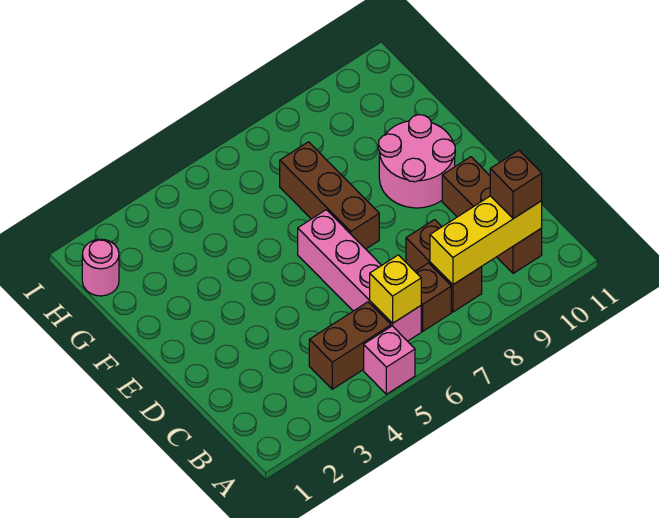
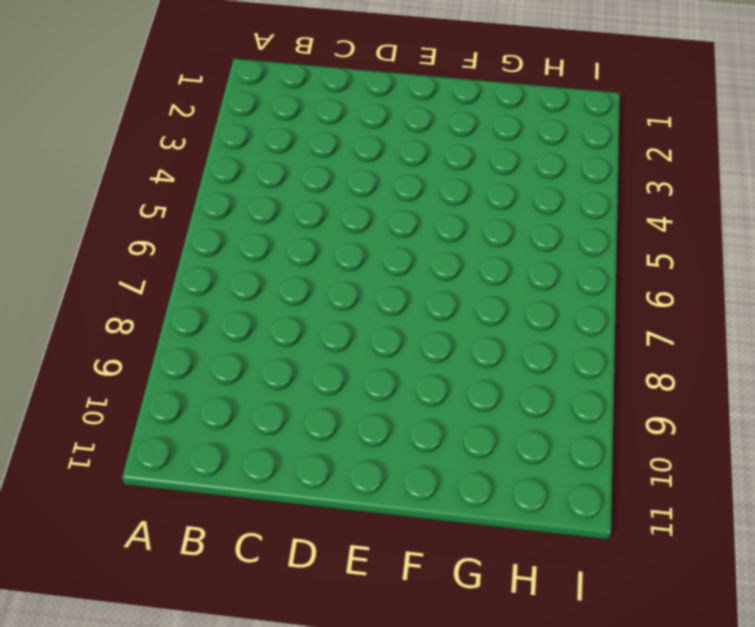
none -> pink brick A5 level 1
none -> brown brick B4:B5 level 1
none -> pink brick B6:E6 level 1

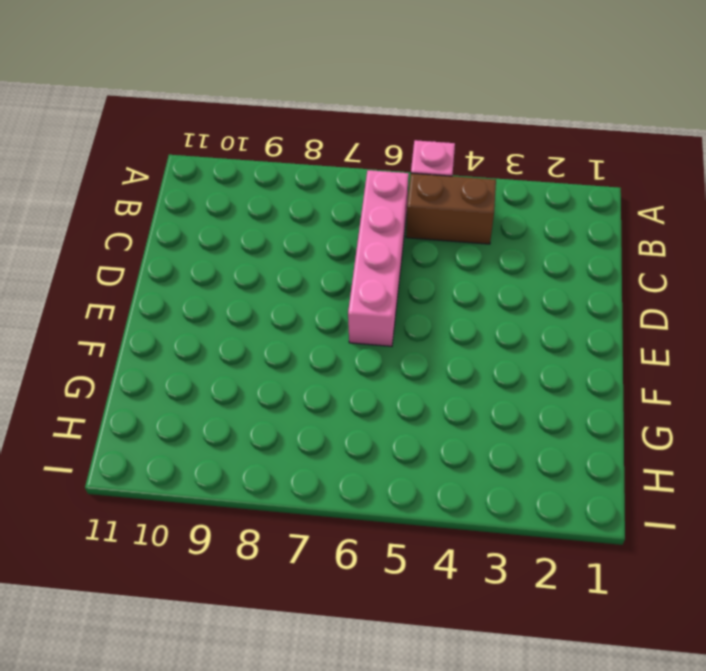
none -> brown brick B7 level 1
none -> brown brick B8:C8 level 1
none -> brown brick B10:D10 level 1

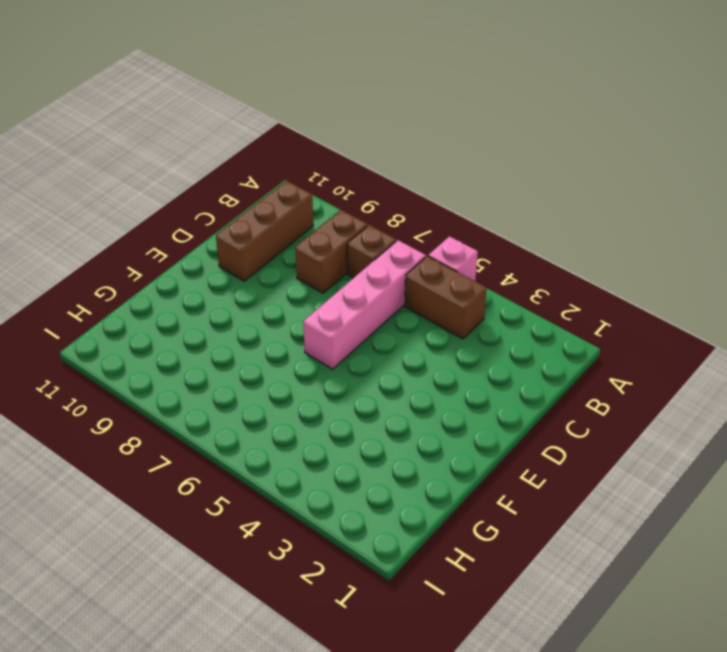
none -> brown brick E7:G7 level 1
none -> pink round brick E9:F10 level 1
none -> pink round brick H1 level 1

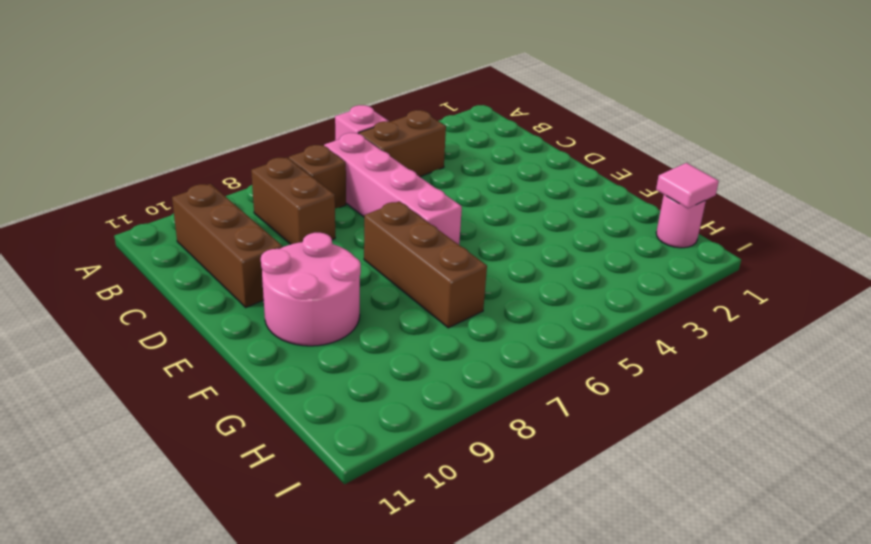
pink tile H1 level 2 -> none
none -> yellow brick B6 level 2
none -> yellow brick B8:B10 level 2
none -> brown brick B10 level 3

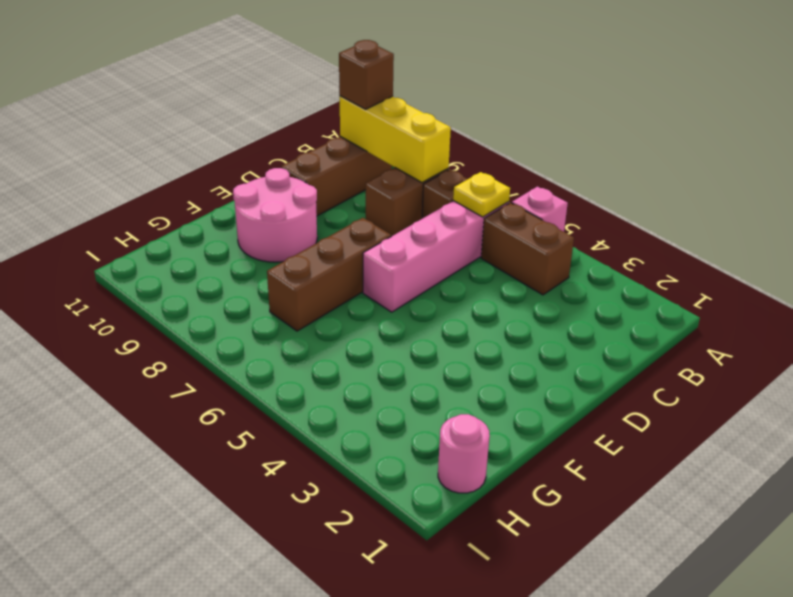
yellow plate B6 level 2 -> yellow brick B6 level 2

